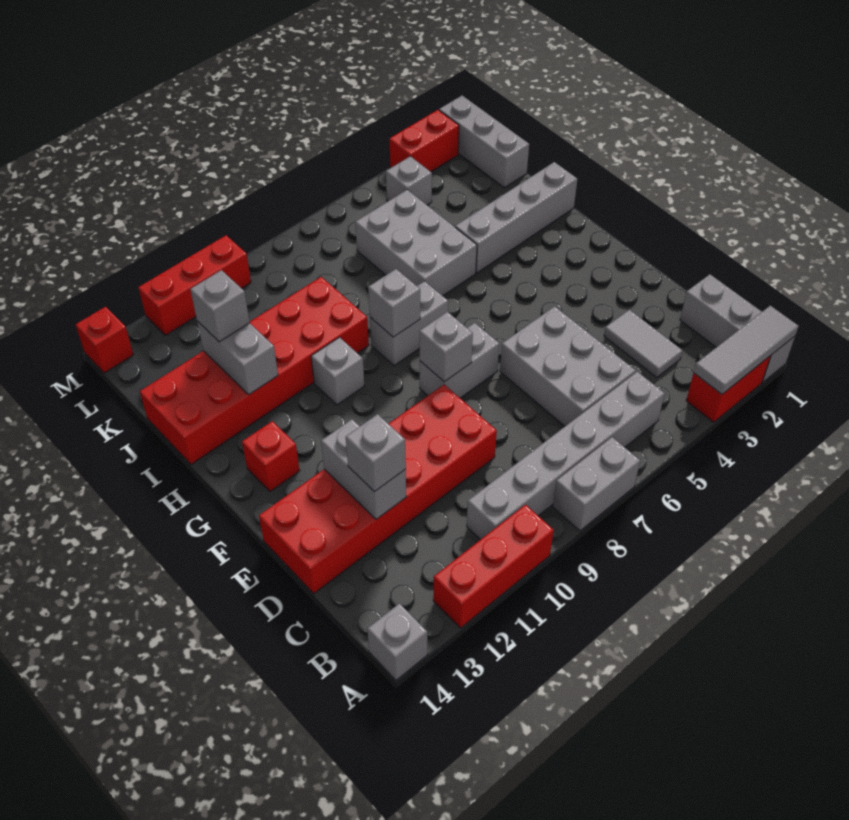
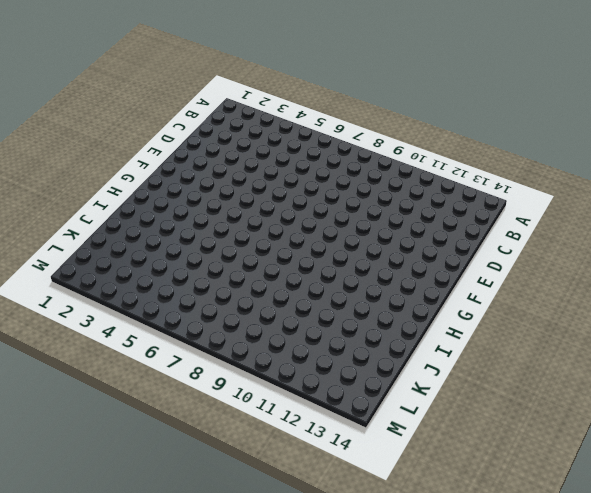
none -> grey brick A1:C1 level 1
none -> red brick A2:A3 level 1
none -> grey brick A7:A8 level 1

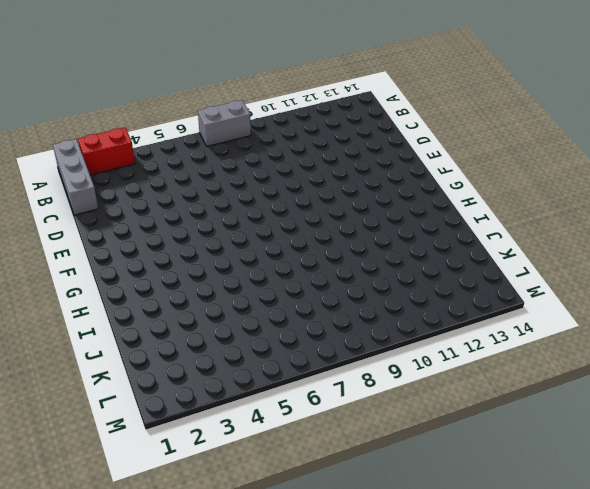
none -> red brick A10:A12 level 1
none -> grey brick A14 level 1
none -> grey brick B5:B10 level 1

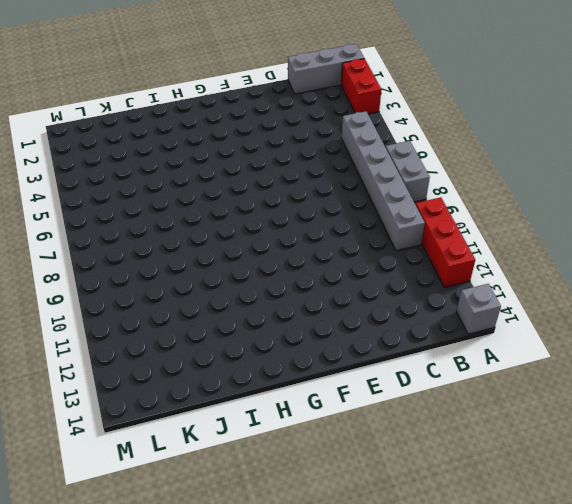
none -> grey tile C3:D3 level 1
none -> grey brick C5:E6 level 1
none -> red brick D9:E14 level 1

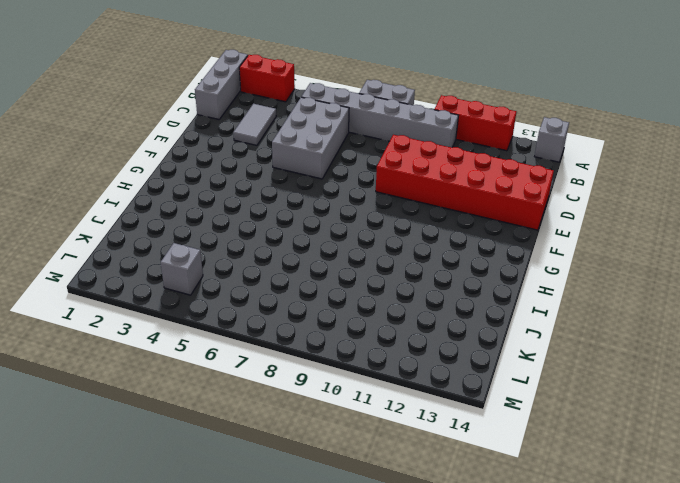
none -> grey brick F7:F8 level 1
none -> red brick G13 level 1
none -> grey brick H7:H8 level 1

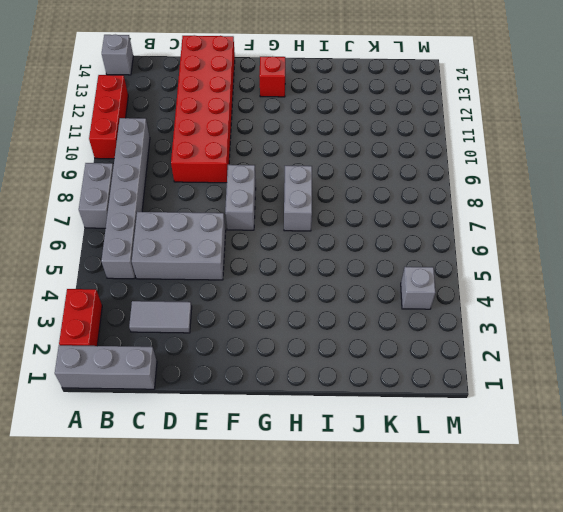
none -> grey brick H10 level 1
none -> grey brick I1:I4 level 1
none -> grey brick I5:K6 level 1

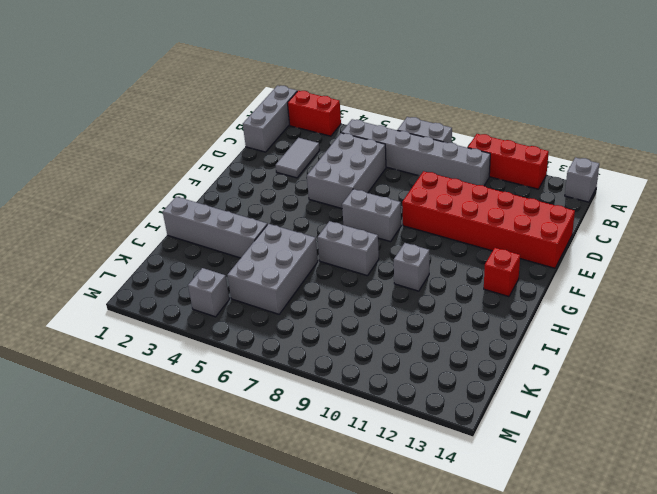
none -> red brick I9:J14 level 1
none -> grey brick K1:M1 level 1
none -> red brick M2:M3 level 1

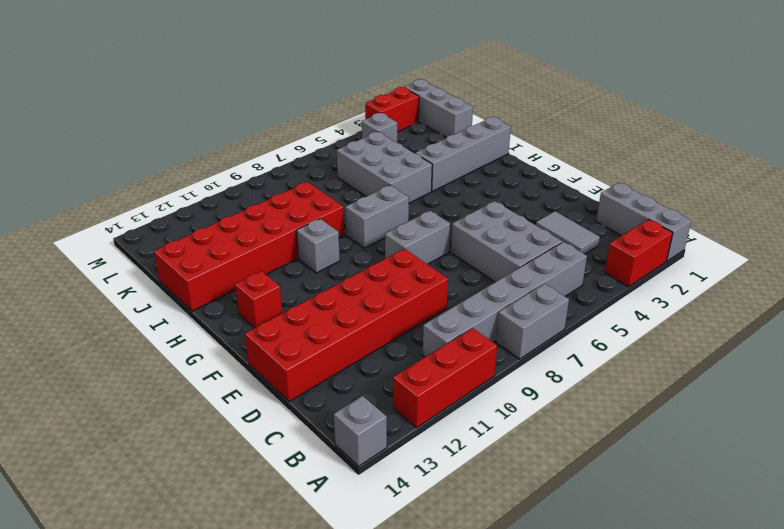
none -> red brick M10:M12 level 1
none -> red brick M14 level 1
none -> grey tile A1:A3 level 2

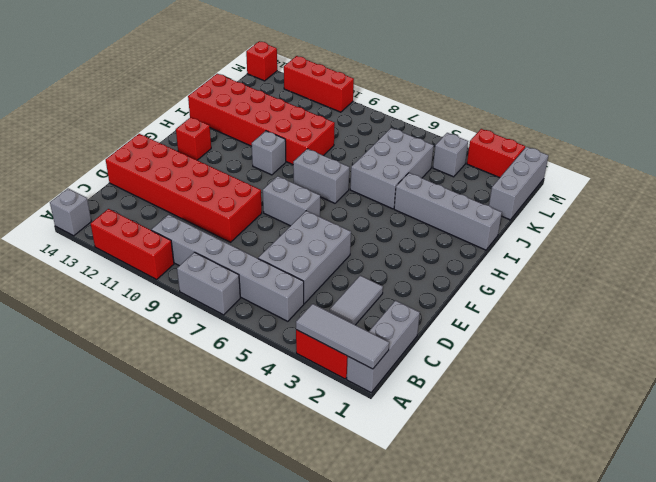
none -> grey brick D12:E12 level 2
none -> grey brick F8 level 2
none -> grey brick H8 level 2

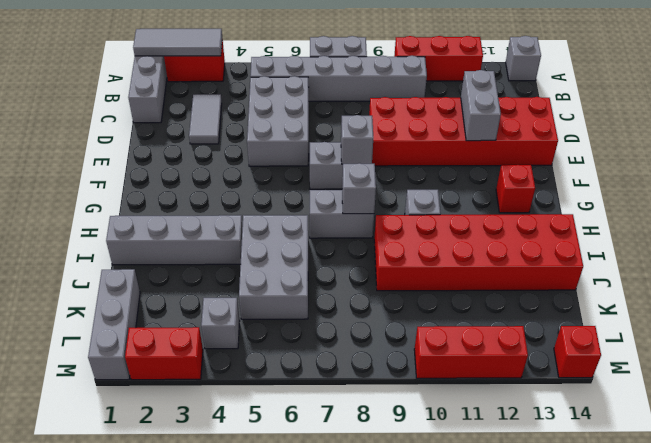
none -> grey brick I12:J12 level 2
none -> grey brick D12 level 3
none -> grey brick J12 level 3

